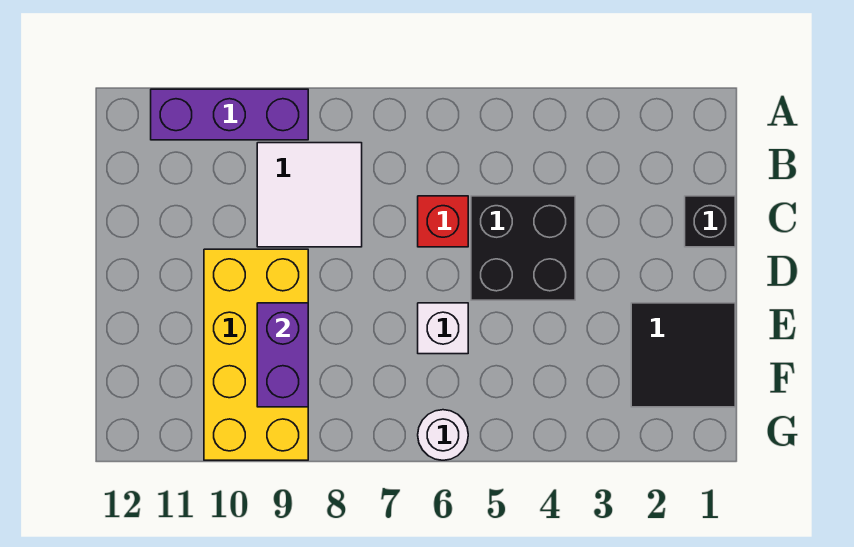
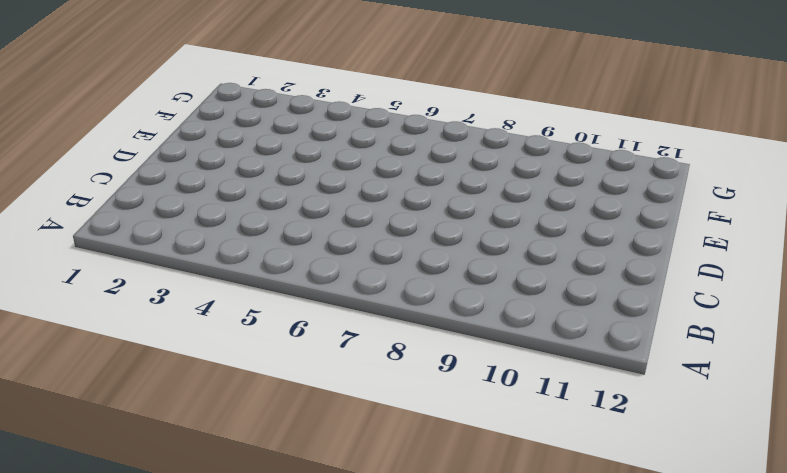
none -> purple brick A9:A11 level 1
none -> white tile B8:C9 level 1

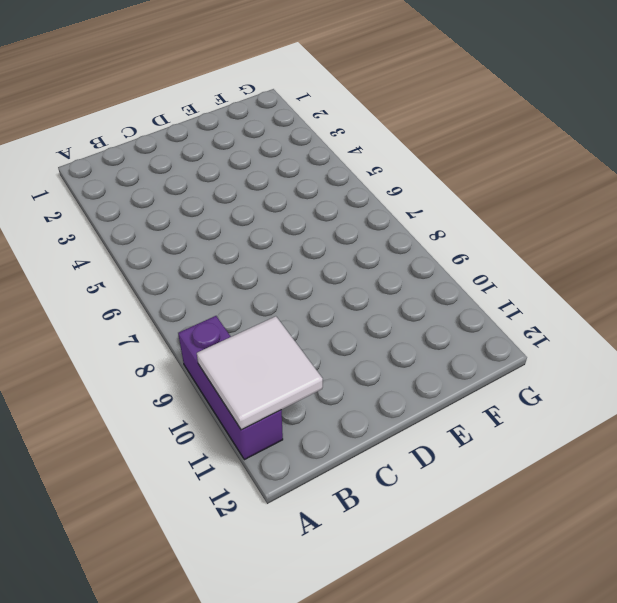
white tile A10:B11 level 2 -> white tile B8:C9 level 1
none -> black brick C1 level 1
none -> black brick C4:D5 level 1

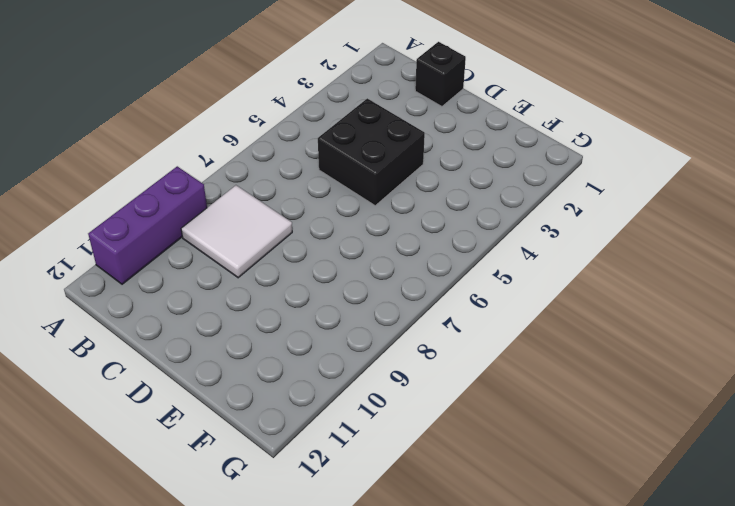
none -> red brick C6 level 1
none -> yellow brick D9:G10 level 1

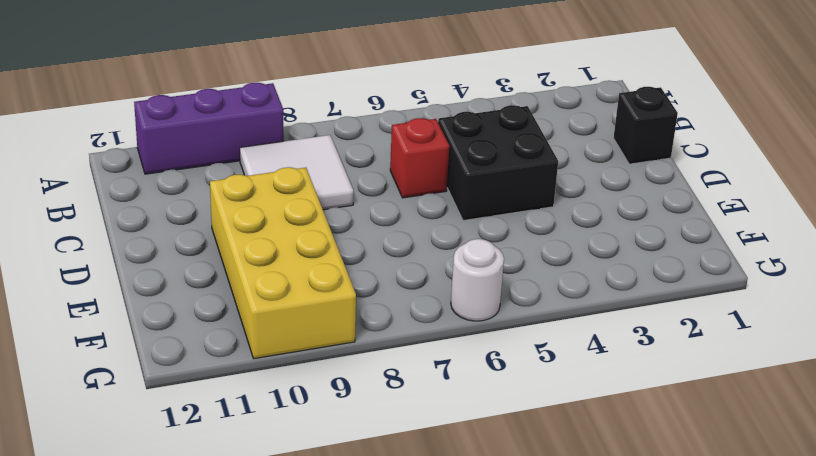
none -> black tile E1:F2 level 1
none -> white brick E6 level 1

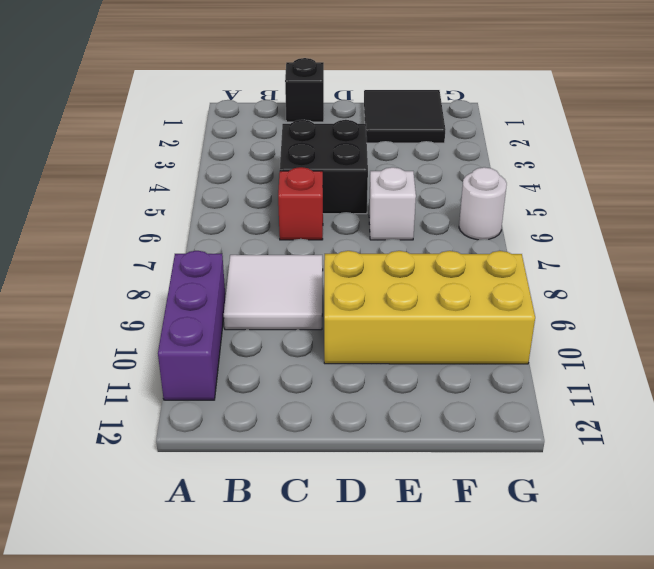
none -> purple brick E9:F9 level 2

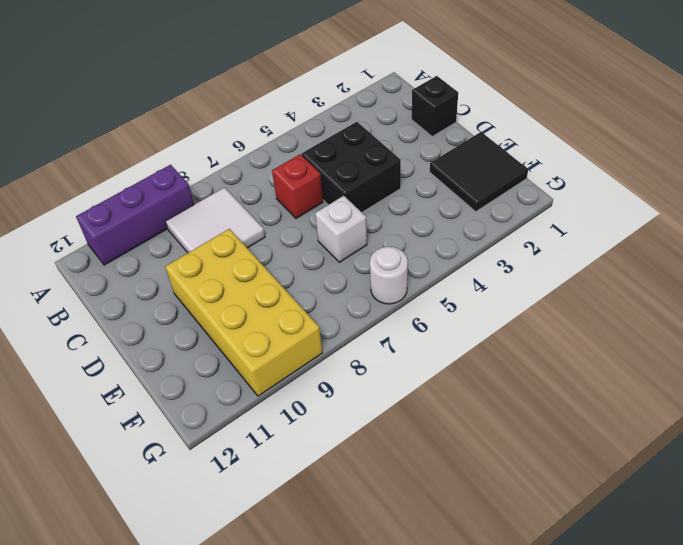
none -> purple brick E9:F9 level 2

